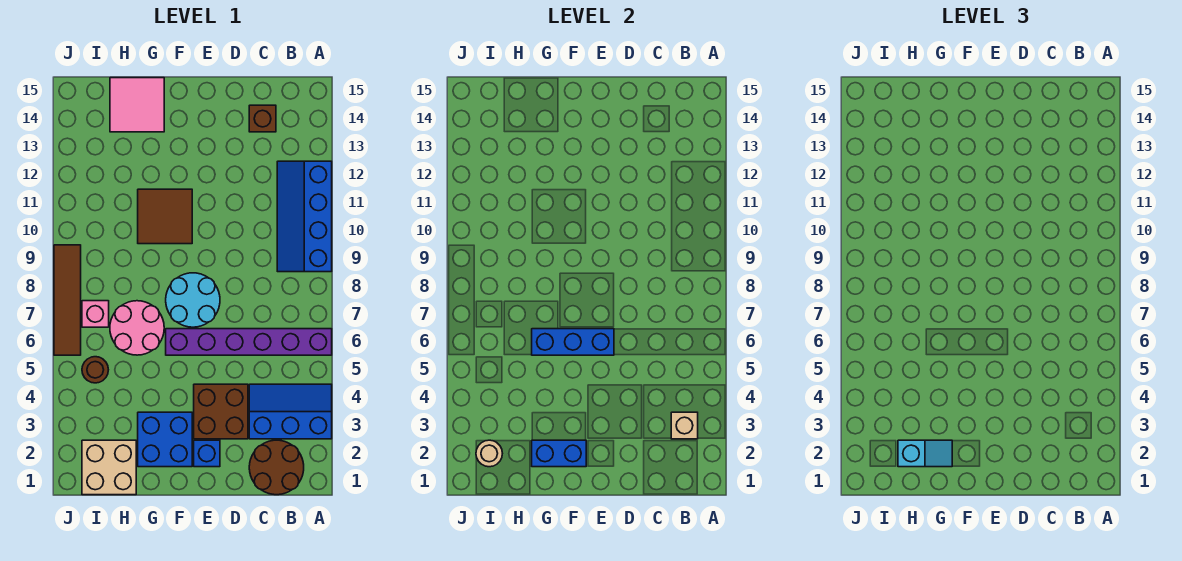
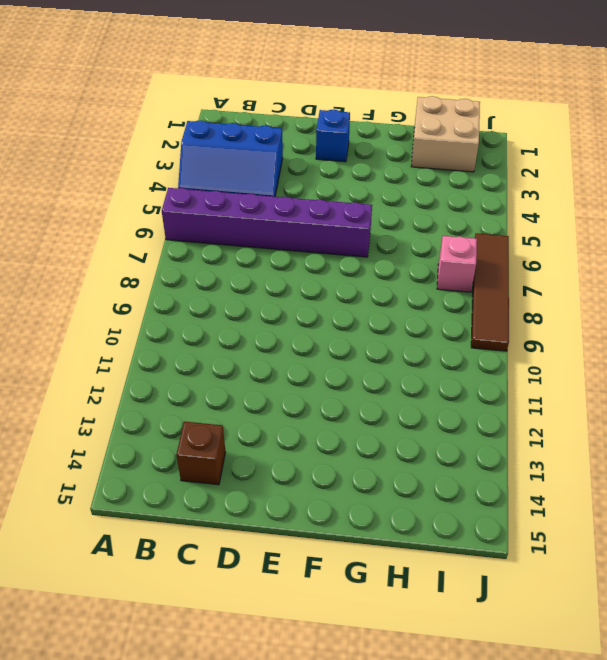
none -> blue slope A9:B12 level 1 top A
none -> brown round brick B1:C2 level 1
none -> brown brick D3:E4 level 1

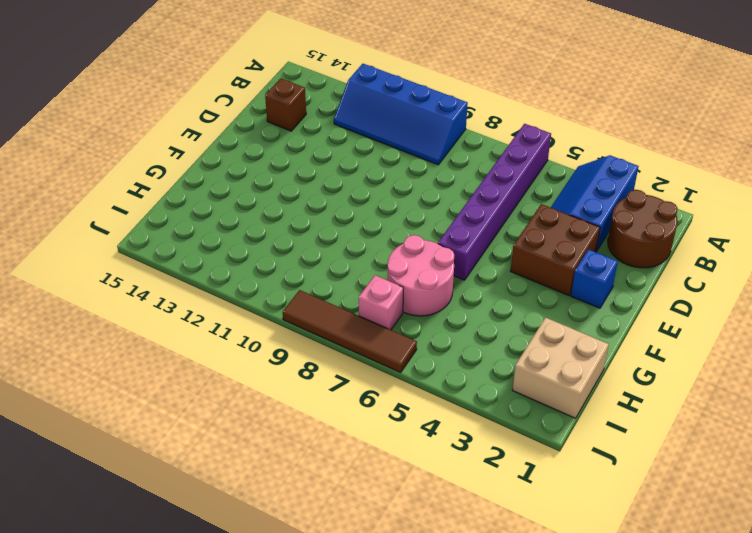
none -> cyan round brick E7:F8 level 1
none -> blue brick F2:G3 level 1
none -> brown tile F10:G11 level 1

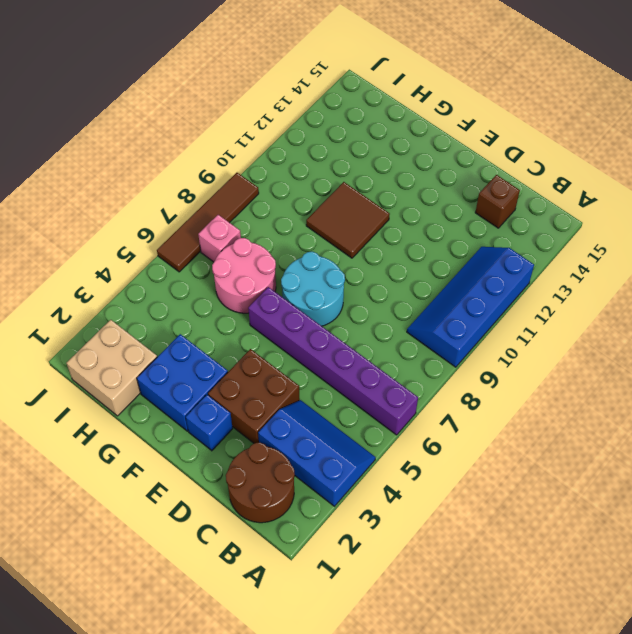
none -> pink tile G14:H15 level 1
none -> brown round brick I5 level 1
none -> tan brick B3 level 2

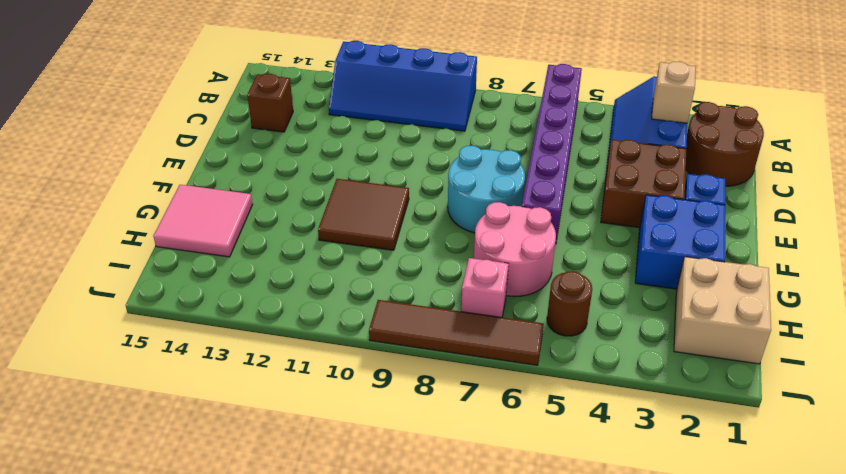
none -> blue brick E6:G6 level 2
none -> blue brick F2:G2 level 2
none -> tan round brick I2 level 2

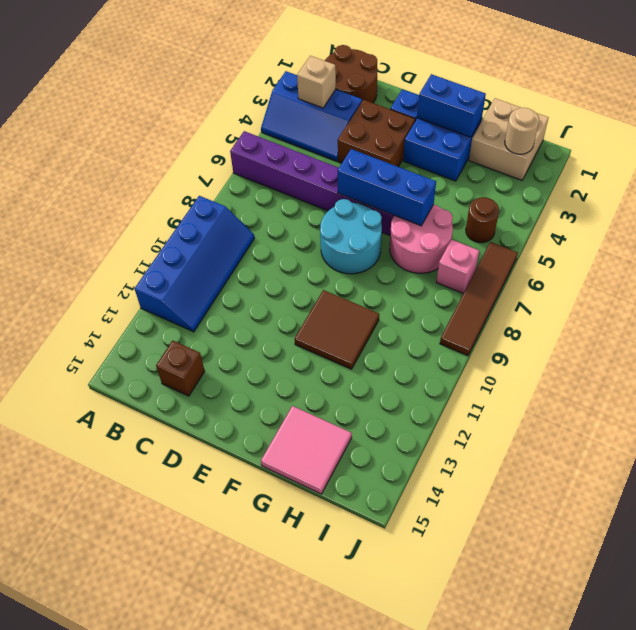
none -> cyan slope G2:H2 level 3 top H

